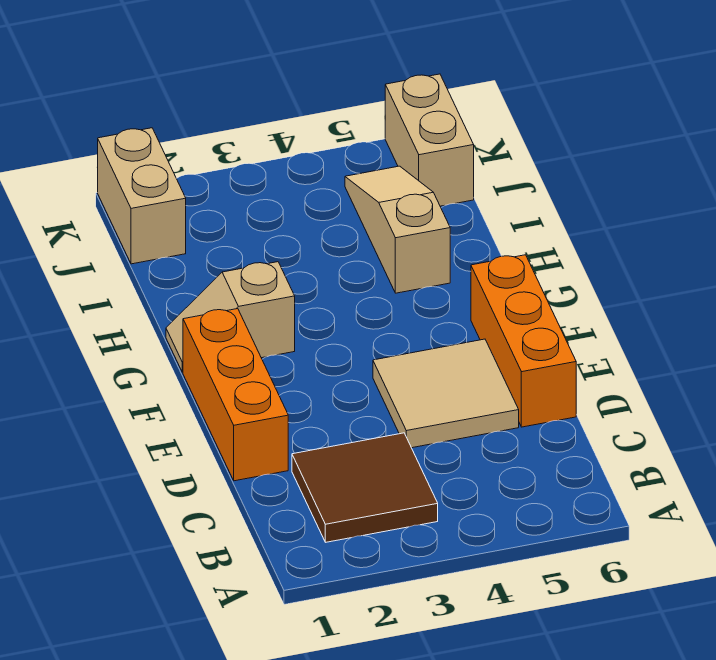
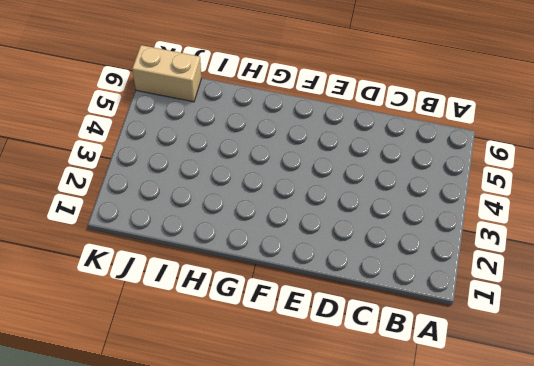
none -> brown tile B2:C3 level 1
none -> orange brick D1:F1 level 1

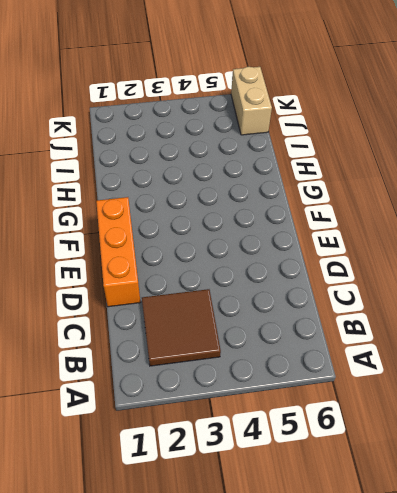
none -> tan tile D4:E5 level 1
none -> orange brick D6:F6 level 1

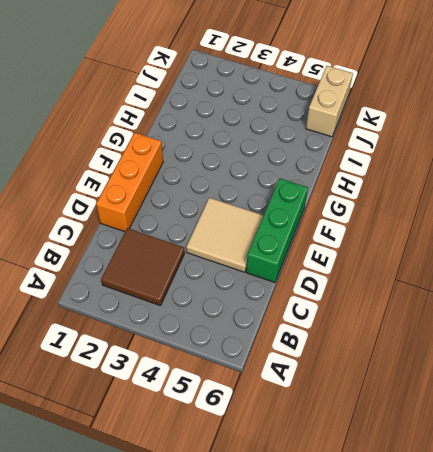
green brick D6:F6 level 1 -> orange brick D6:F6 level 1
none -> tan slope G1:G2 level 1 top 2
none -> tan slope H5:J5 level 1 top H

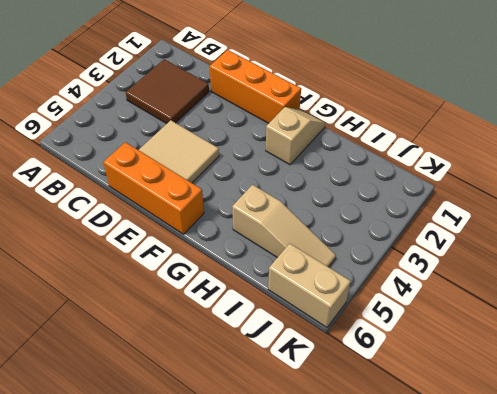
none -> tan brick J1:K1 level 1

